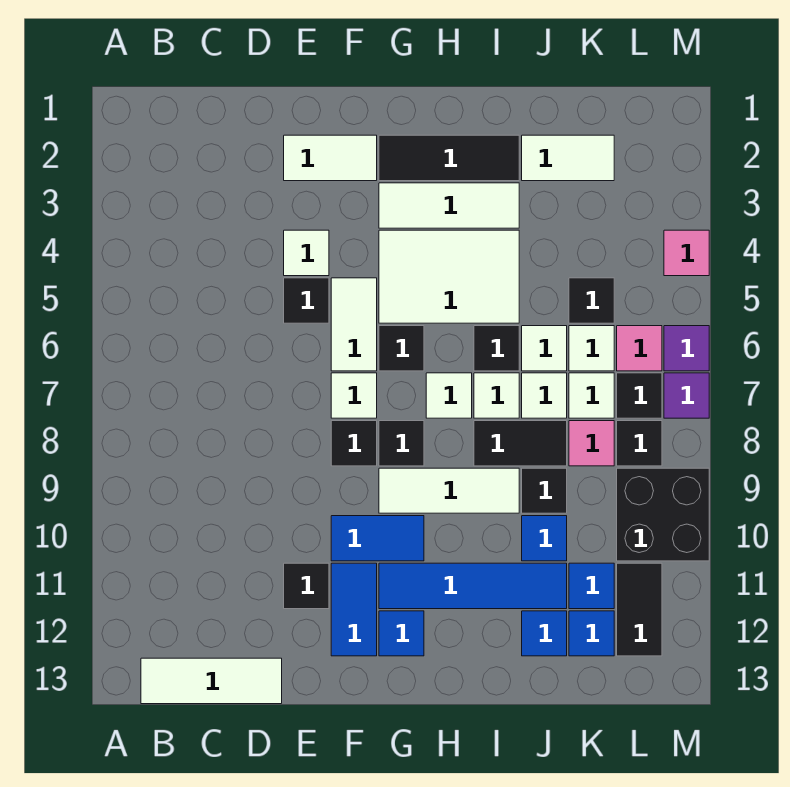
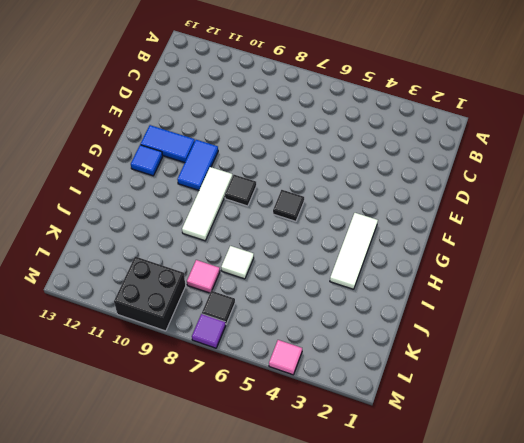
none -> white tile B13:D13 level 1
none -> white tile E2:F2 level 1
none -> white tile E4 level 1
none -> black tile E5 level 1

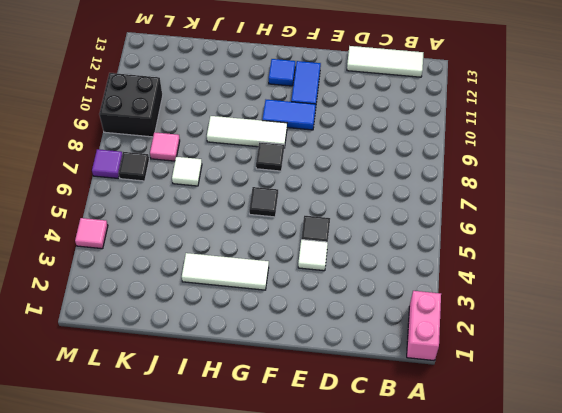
pink brick A1:A2 level 1 -> none
none -> white tile E2:F2 level 1
none -> black tile E11 level 1
none -> white tile F5:F6 level 1
none -> white tile F7 level 1

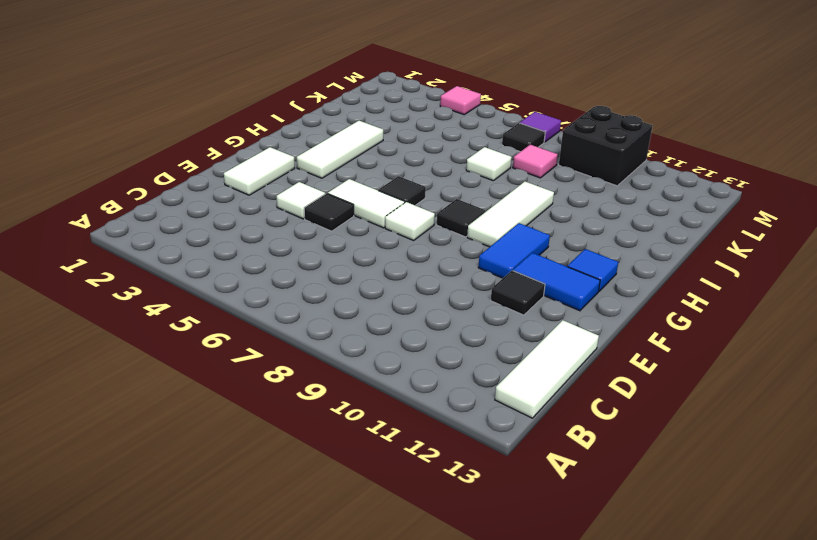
none -> black tile F8 level 1
none -> black tile G2:I2 level 1
none -> white tile G4:I5 level 1
none -> blue tile G11:J11 level 1

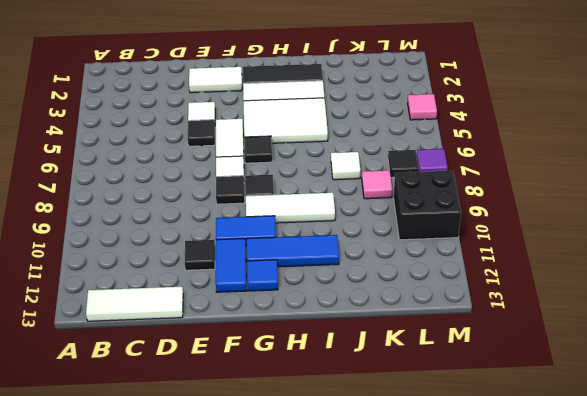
blue tile G11:I11 level 1 -> blue tile G11:J11 level 1
none -> white tile H7 level 1
none -> black tile I6 level 1
none -> white tile I7 level 1
none -> black tile I8:J8 level 1

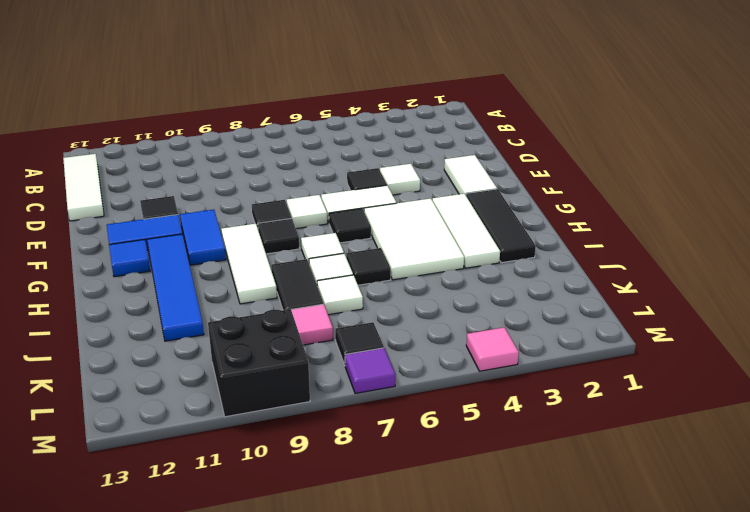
none -> white tile J2:K2 level 1
none -> white tile J6 level 1
none -> black tile J9 level 1
none -> blue tile J10 level 1

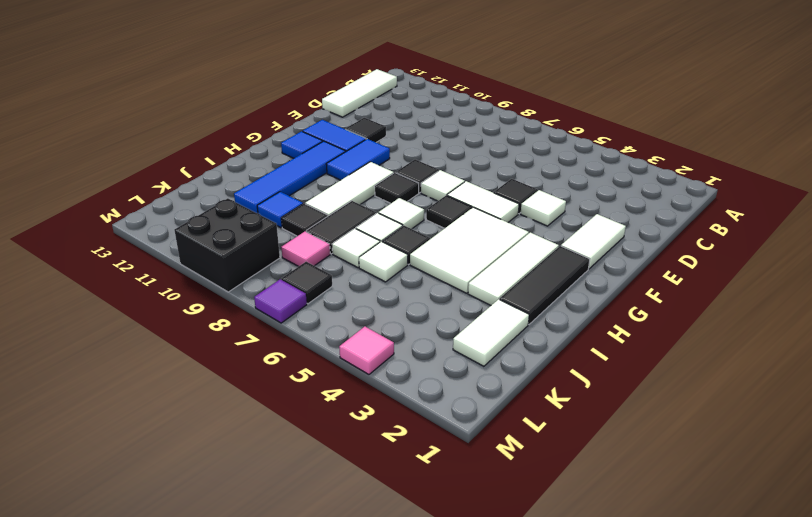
none -> blue tile J12 level 1
none -> black tile K5 level 1
none -> white tile K6 level 1
none -> white tile K7 level 1

